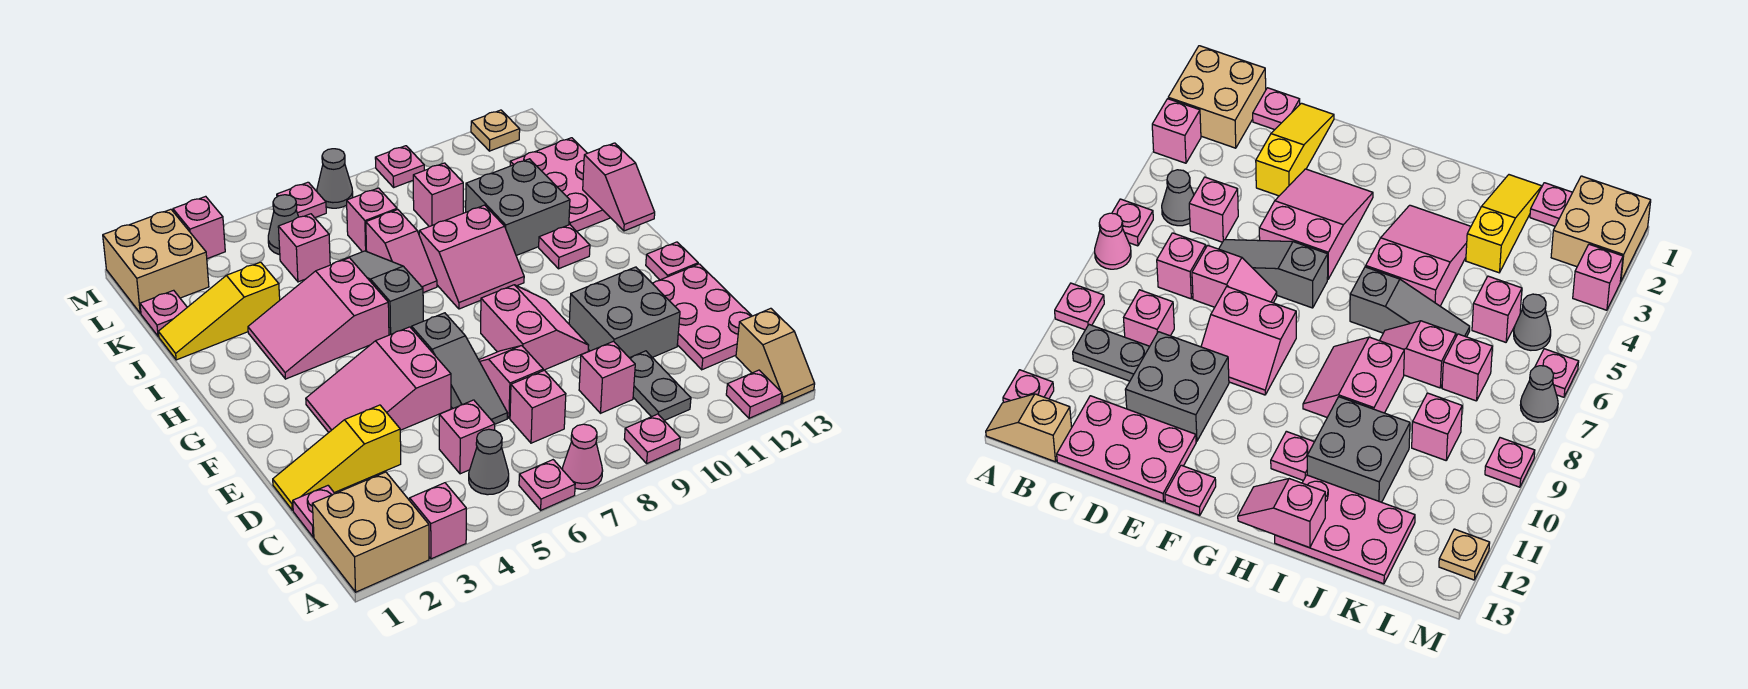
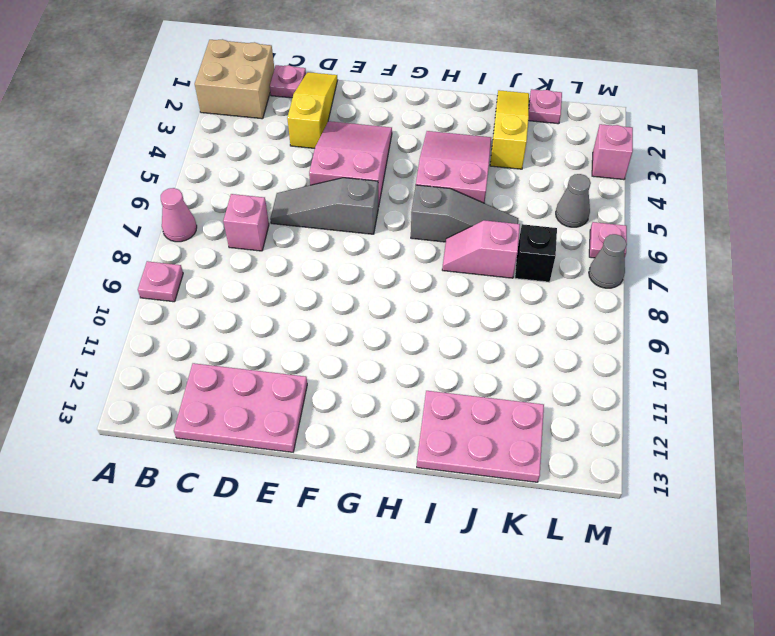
black brick K7 level 1 -> pink brick K7 level 1
none -> pink brick A3 level 1
none -> pink plate A6 level 1
none -> pink plate A12 level 1
none -> tan slope A13:B13 level 1 top B

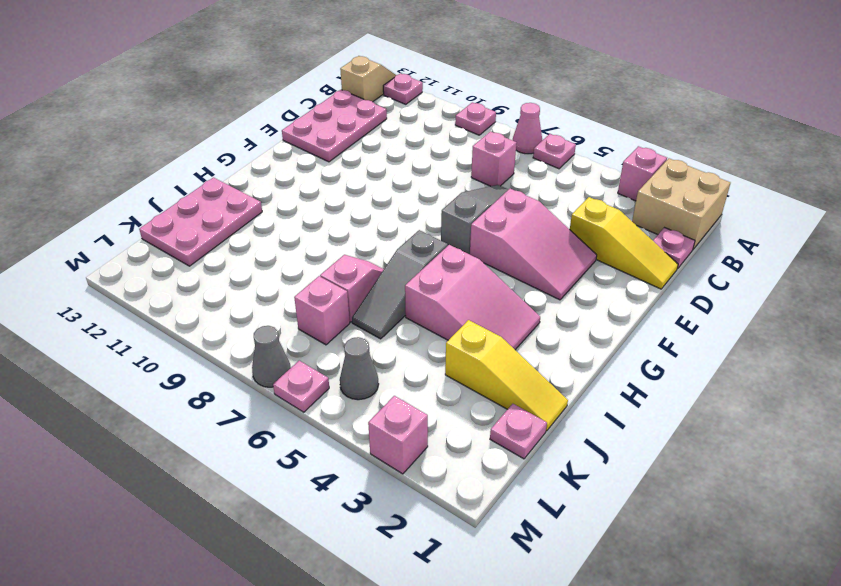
none -> grey cone B5 level 1
none -> grey plate B10:C10 level 1
none -> pink brick C5 level 1
none -> pink brick C9 level 1

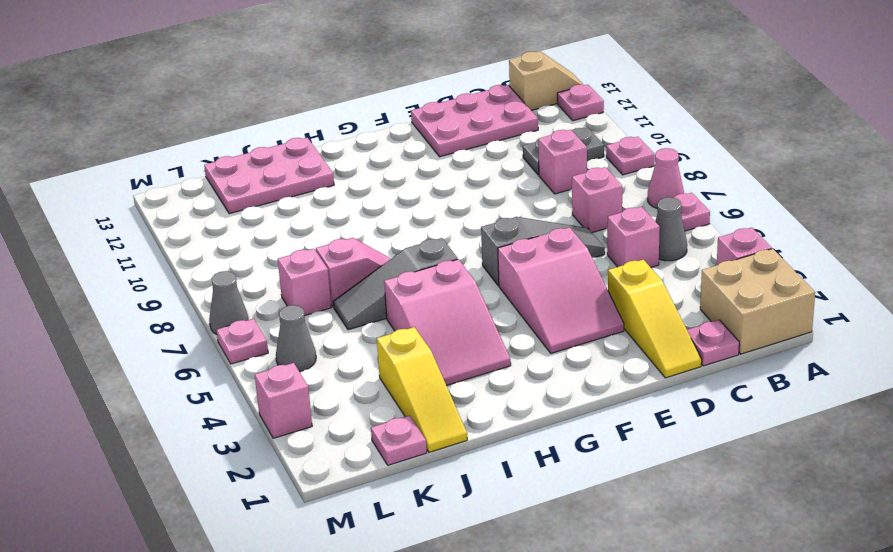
none -> pink slope D7:E7 level 1 top D
none -> grey brick D10:E11 level 1
none -> pink slope E8:F9 level 1 top 8
none -> pink plate F13 level 1

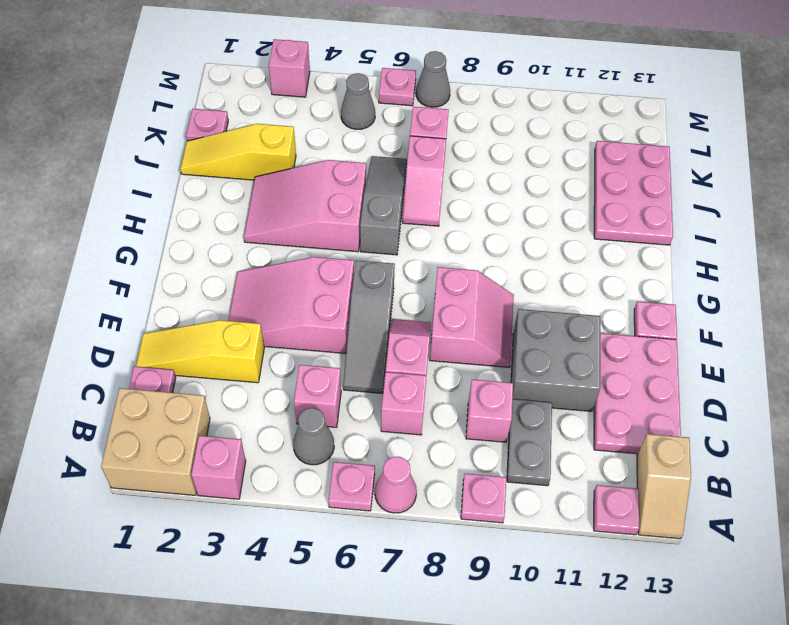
none -> pink slope H8:I9 level 1 top I
none -> pink plate H11 level 1
none -> grey brick I10:J11 level 1
none -> pink brick K5 level 1

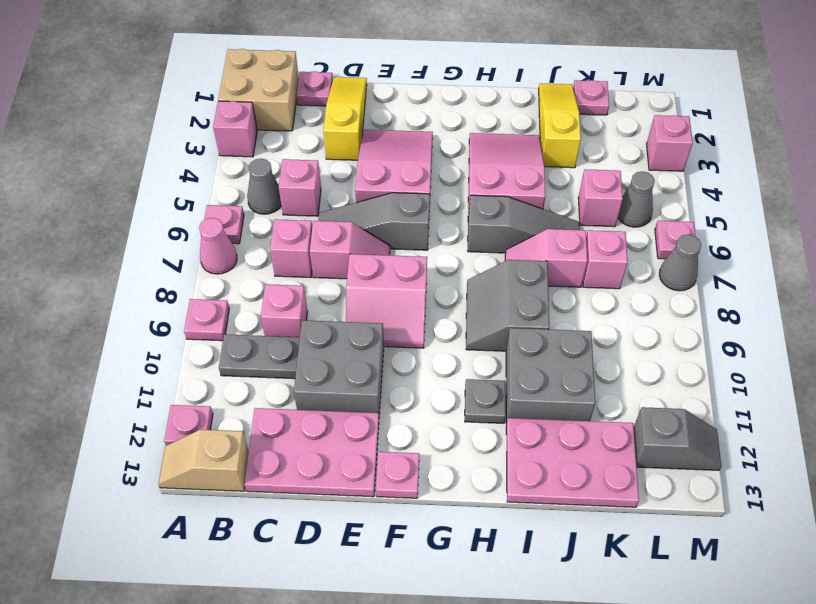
grey slope H8:I9 level 1 top I -> pink slope H8:I9 level 1 top I
grey plate H11 level 1 -> pink plate H11 level 1
grey slope L12:M12 level 1 top L -> tan plate M12 level 1
none -> pink brick K9 level 1
none -> tan brick L1:M2 level 1
none -> pink plate M9 level 1
none -> pink slope H13:I13 level 2 top I

